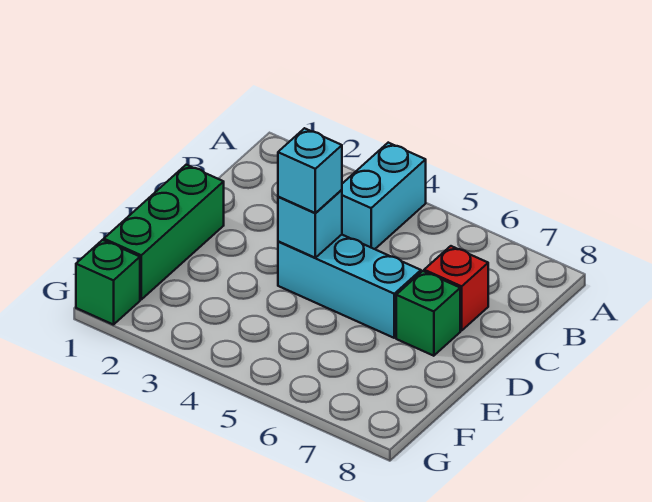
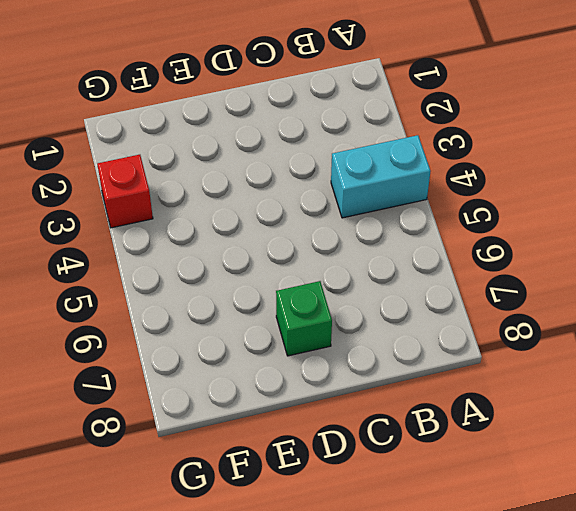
red brick G3 level 1 -> red brick C7 level 1
none -> green brick D1:F1 level 1
none -> cyan brick D4:D6 level 1

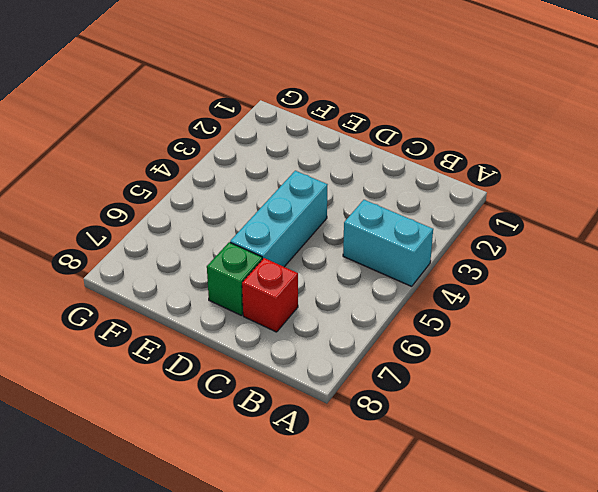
none -> green brick D1:F1 level 1
none -> green brick G1 level 1

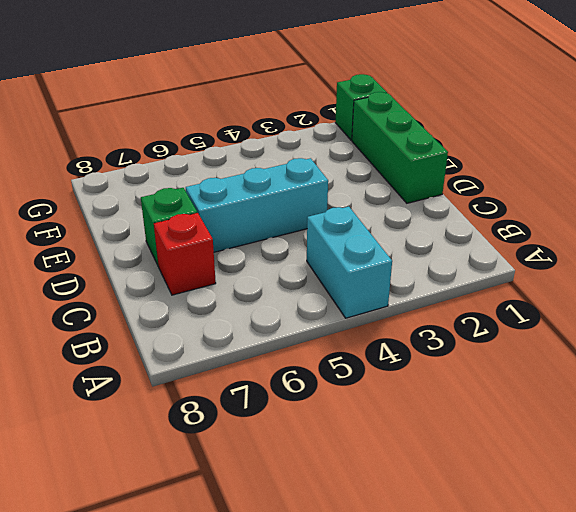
none -> cyan brick D4 level 2
none -> cyan brick D4 level 3

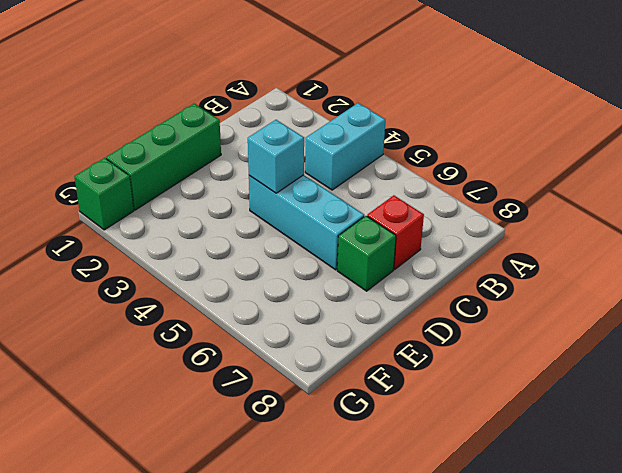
none -> cyan brick D4 level 3

